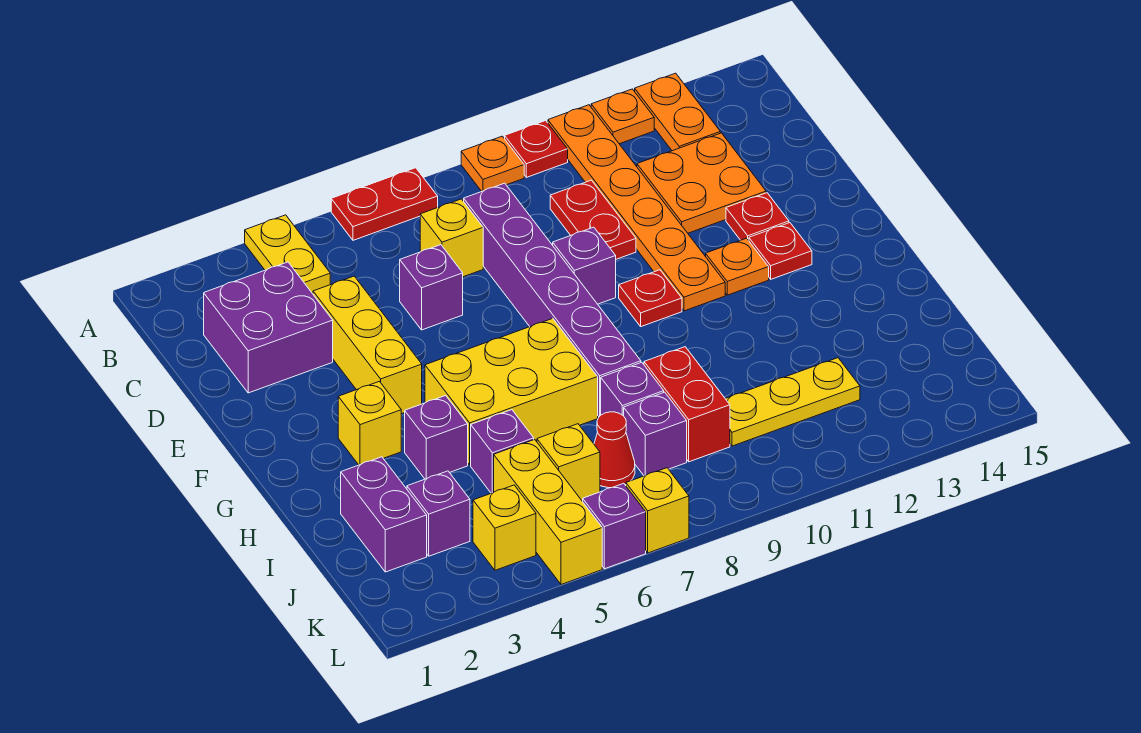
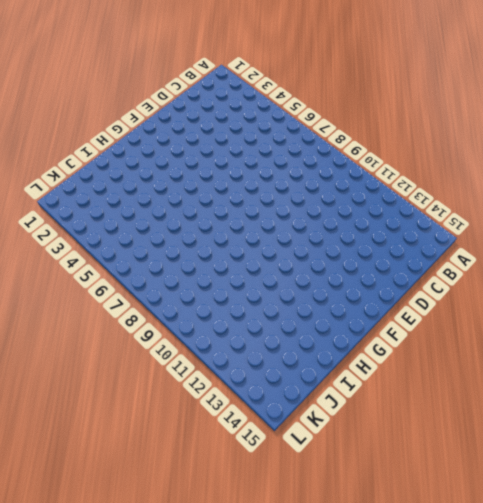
none -> yellow plate A4:B4 level 1
none -> red plate A6:A7 level 1
none -> orange plate A9 level 1
none -> red plate A10 level 1

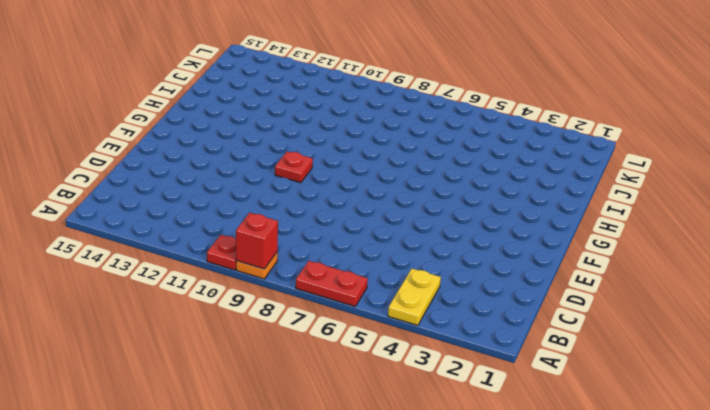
red brick A9 level 2 -> none
none -> orange plate A11:F11 level 1
none -> orange plate A12 level 1
none -> orange plate A13:B13 level 1
none -> purple brick C2:D3 level 1

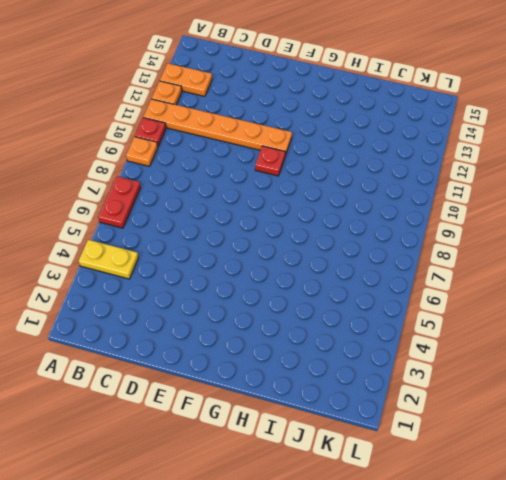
none -> purple brick C2:D3 level 1
none -> yellow brick C7 level 1
none -> purple brick C8:H8 level 1
none -> red plate C10:D10 level 1

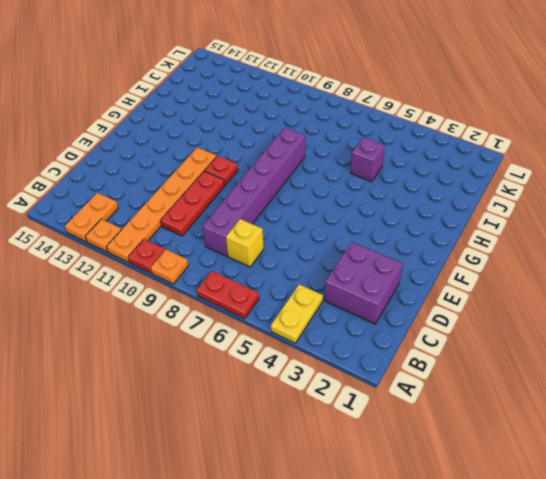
red plate C10:E10 level 1 -> red plate C10:D10 level 1
none -> orange plate C12:D13 level 1
none -> yellow brick D4:F4 level 1
none -> purple brick D6 level 1
none -> purple brick E9 level 1

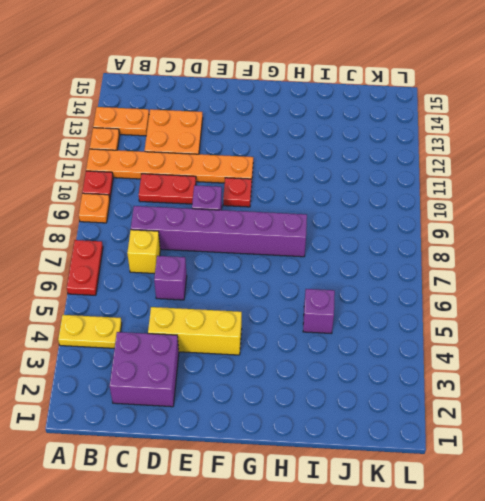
none -> red plate E13 level 1
none -> orange plate F12 level 1
none -> red plate F13 level 1
none -> yellow brick G3 level 1

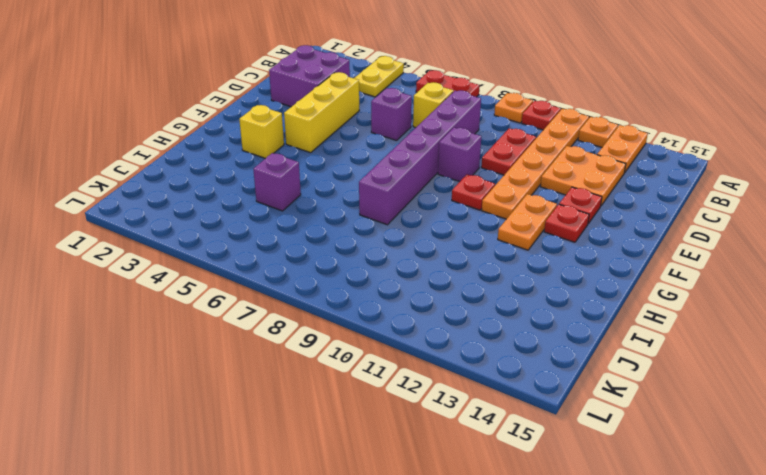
orange plate F12:G12 level 1 -> orange plate F12 level 1
none -> yellow brick G5:H7 level 1
none -> purple brick H4 level 1
none -> purple brick I2:J2 level 1
none -> purple brick I8 level 1

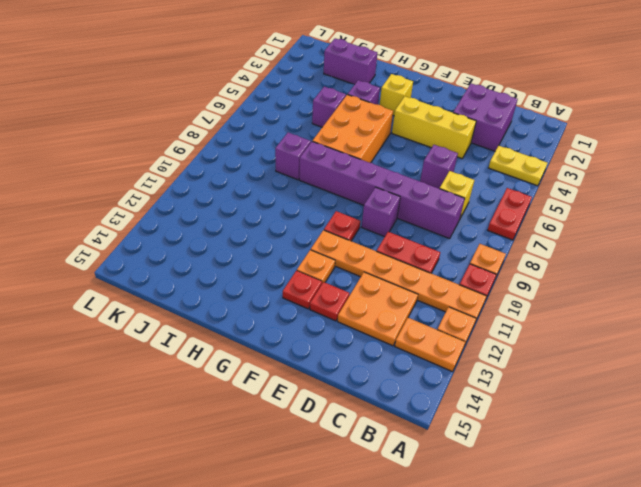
orange brick G5:H7 level 1 -> yellow brick G5:H7 level 1
none -> red brick I9:J9 level 1
none -> purple brick J3 level 1
none -> yellow brick J5:L5 level 1
none -> yellow brick J6 level 1

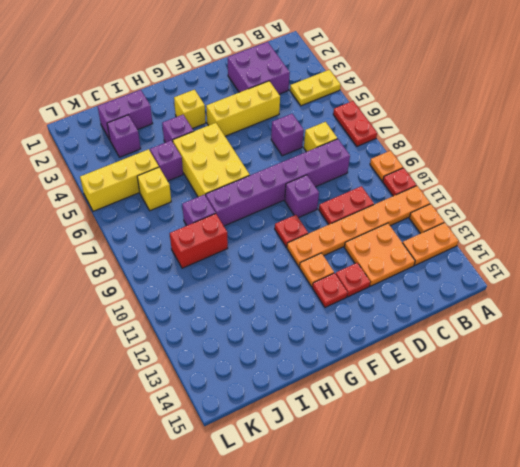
none -> red cone J7 level 1
none -> purple brick J8 level 1
none -> yellow plate J10:J12 level 1
none -> yellow brick K4 level 1

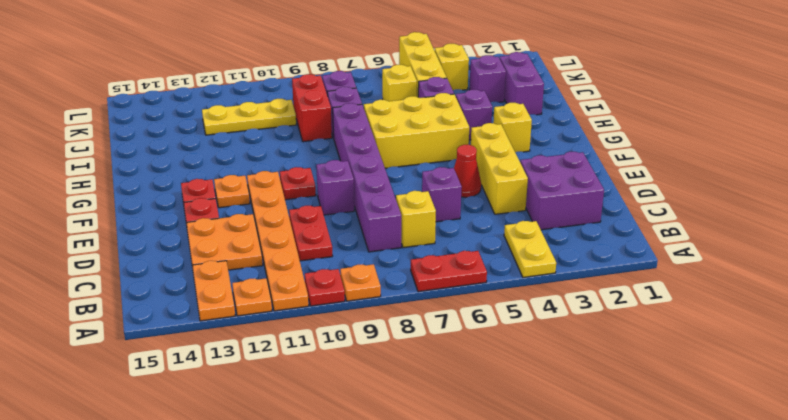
red cone E5 level 1 -> red cone J7 level 1
none -> purple brick L6 level 1
none -> yellow brick L7 level 1

